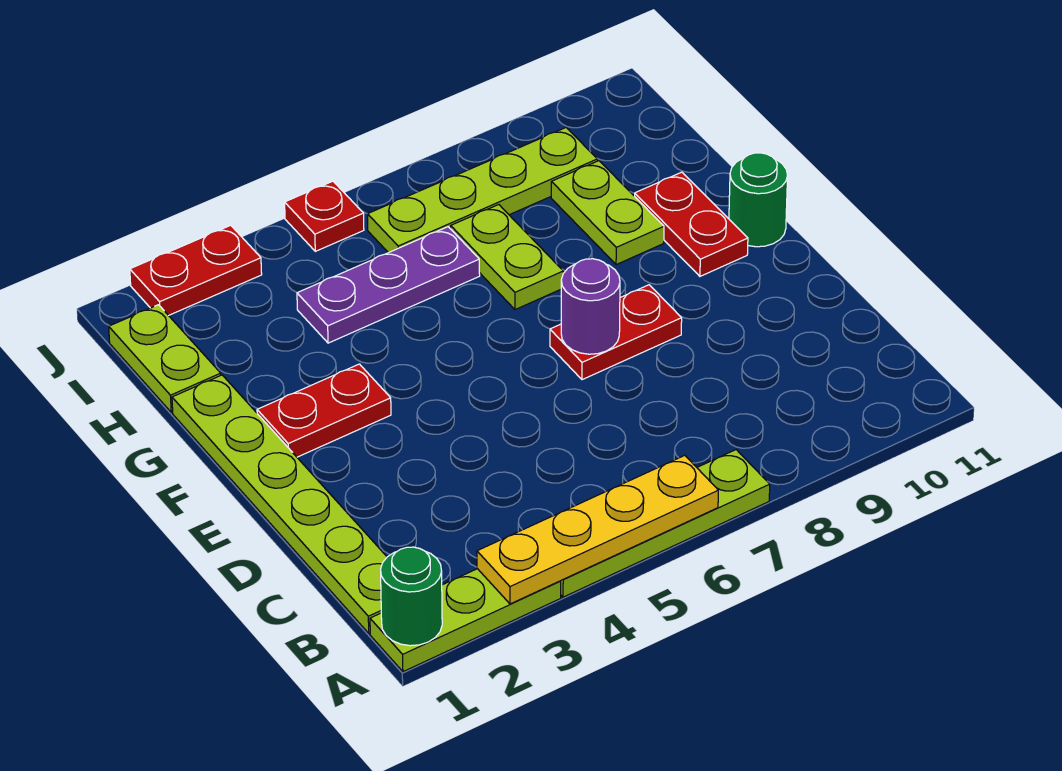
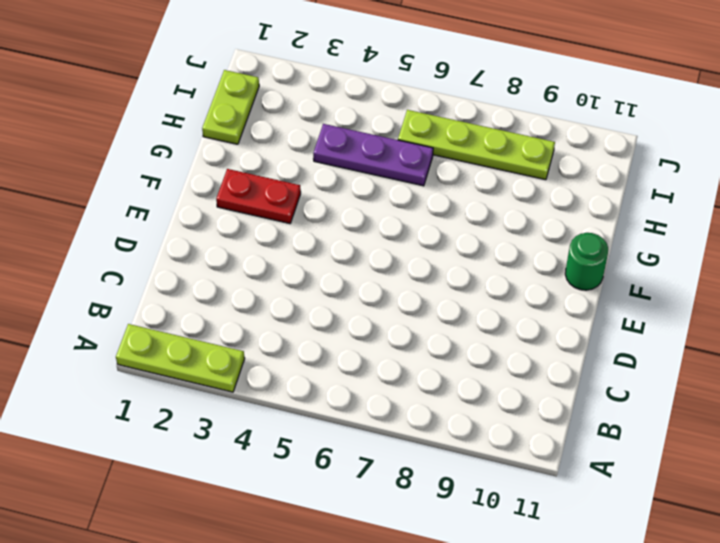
none -> lime plate A4:A7 level 1
none -> lime plate B1:G1 level 1
none -> red plate E7:E8 level 1

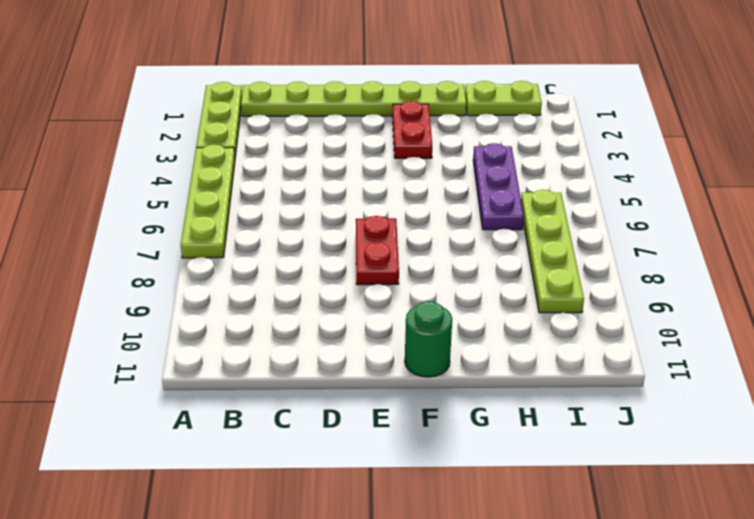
none -> red plate F10:G10 level 1
none -> lime plate G7:H7 level 1
none -> lime plate G9:H9 level 1

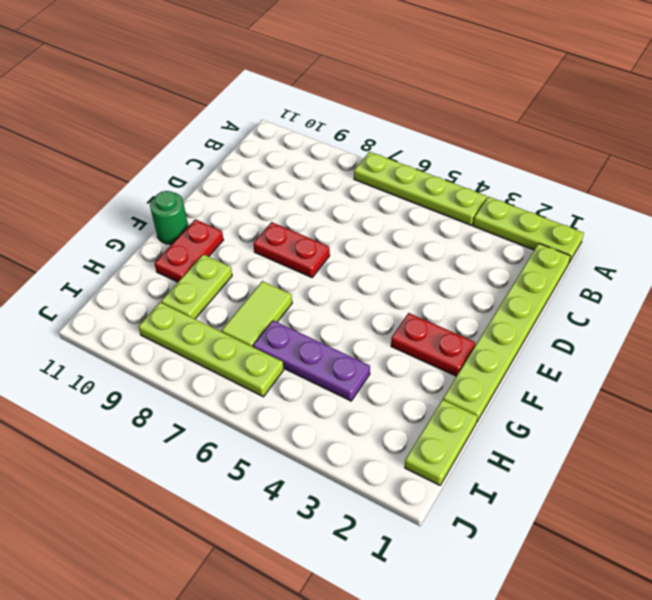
lime tile G7:H7 level 1 -> lime plate G7:H7 level 1
none -> red plate J2:J3 level 1
none -> red plate J5 level 1
none -> green round brick A1 level 2

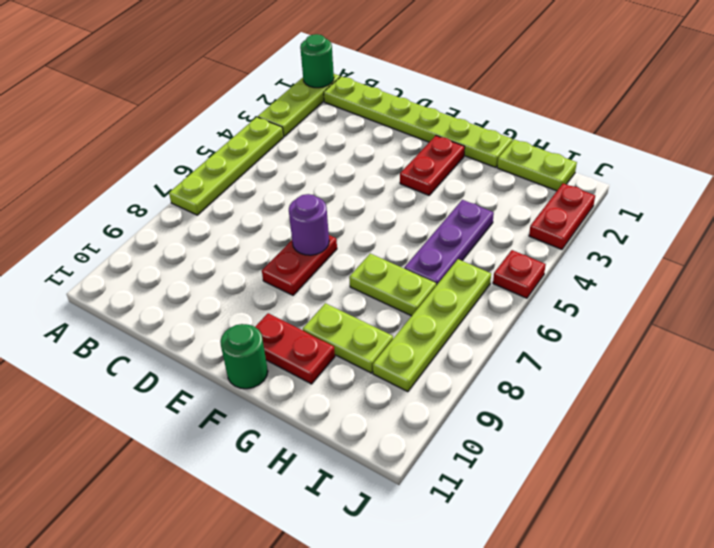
none -> yellow plate A3:A6 level 2

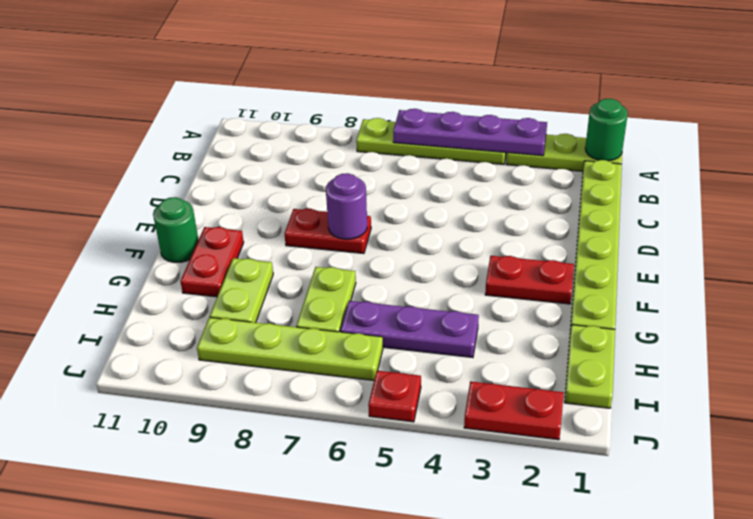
purple plate A3:A6 level 2 -> yellow plate A3:A6 level 2

